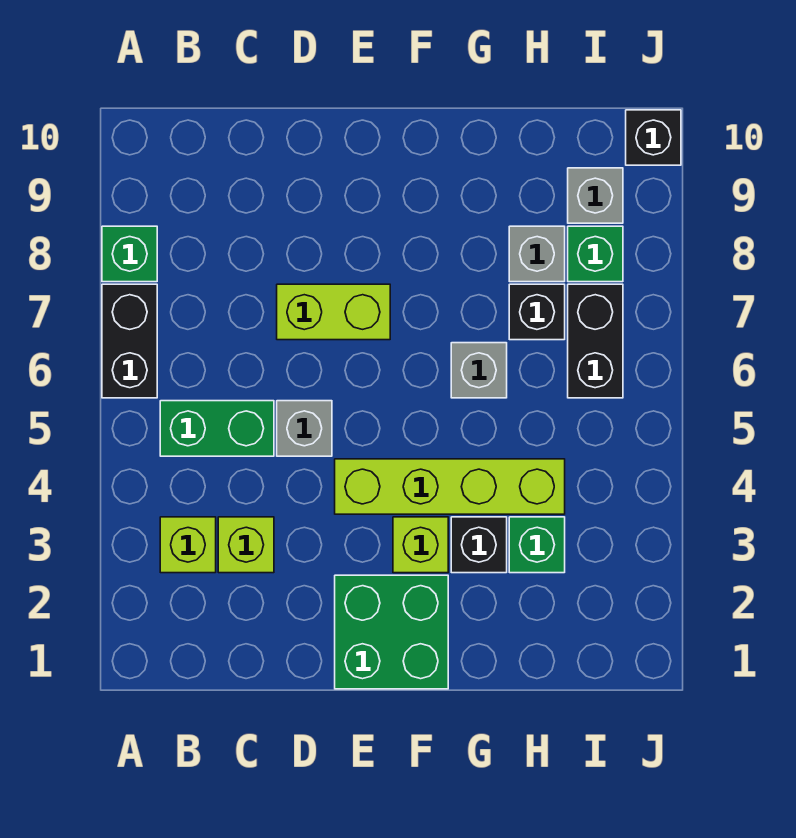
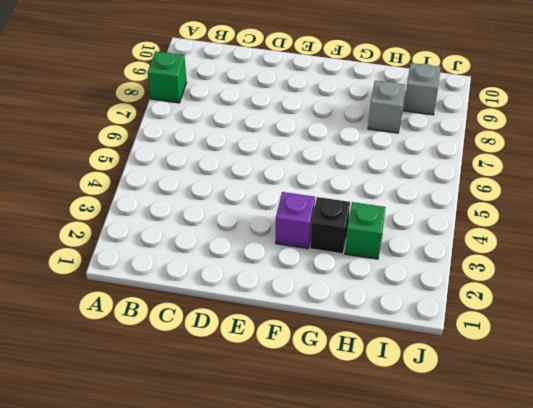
purple brick F3 level 1 -> lime brick F3 level 1
none -> black brick A6:A7 level 1
none -> lime brick B3 level 1
none -> green brick B5:C5 level 1

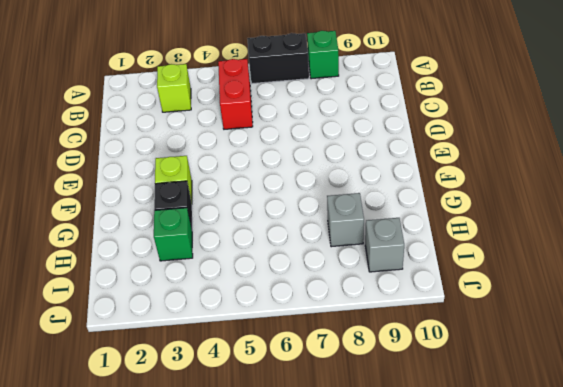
red brick B5:C5 level 1 -> green brick B5:C5 level 1
none -> lime brick C3 level 1
none -> grey brick D5 level 1
none -> lime brick D7:E7 level 1

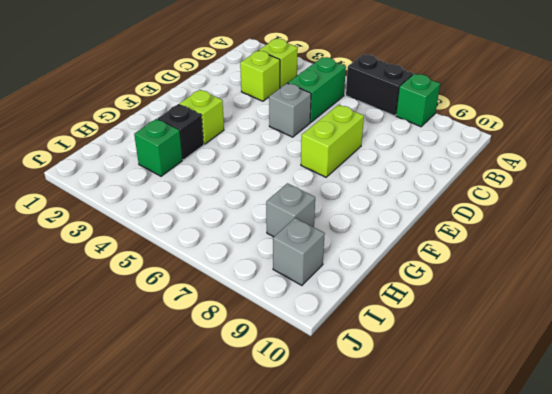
none -> green brick E1:F2 level 1
none -> lime brick E4:H4 level 1
none -> grey brick G6 level 1

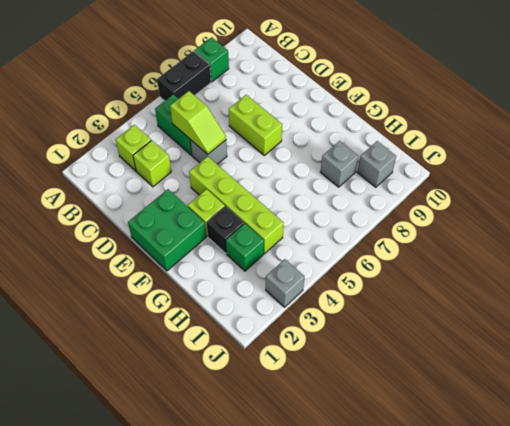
lime slope C5:D5 level 2 top C -> none
grey brick J3 level 1 -> grey brick G6 level 1
none -> black brick H7 level 1
none -> black brick I6:I7 level 1
none -> green brick I8 level 1

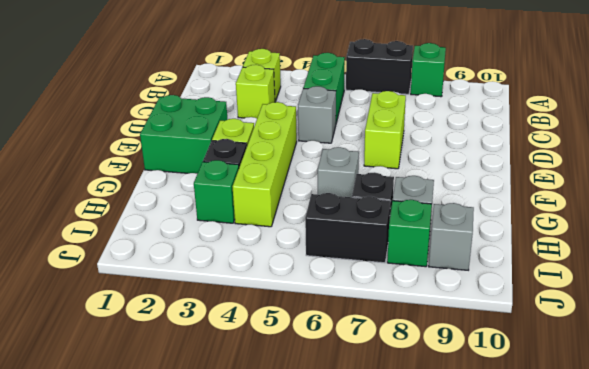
none -> black brick J10 level 1

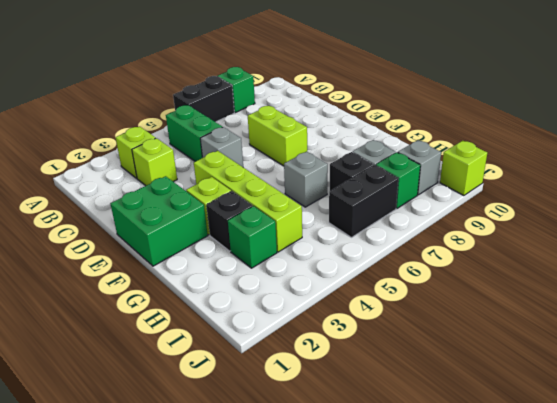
lime brick J10 level 1 -> black brick J10 level 1

